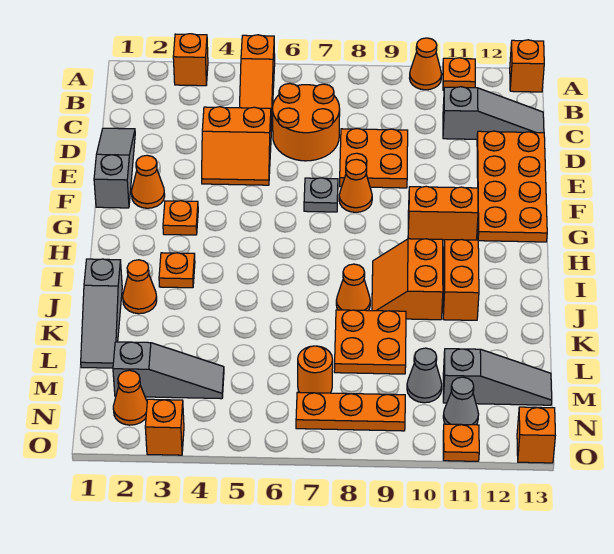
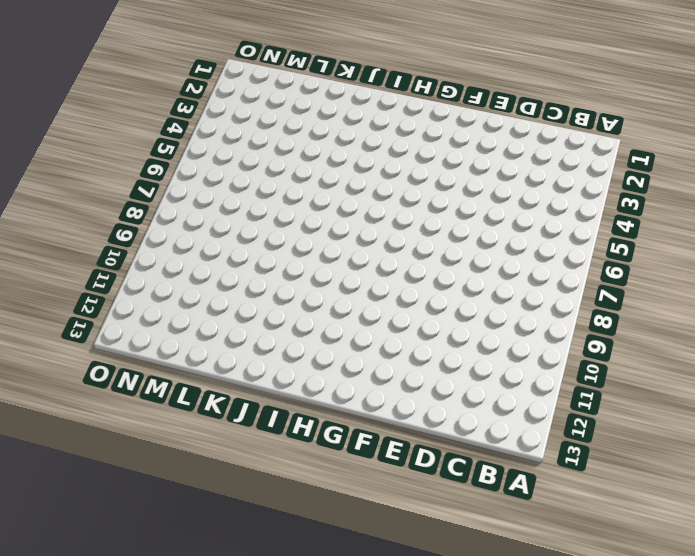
none -> orange brick A3 level 1
none -> orange slope A5:C5 level 1 top A
none -> orange cone A10 level 1
none -> orange plate A11 level 1

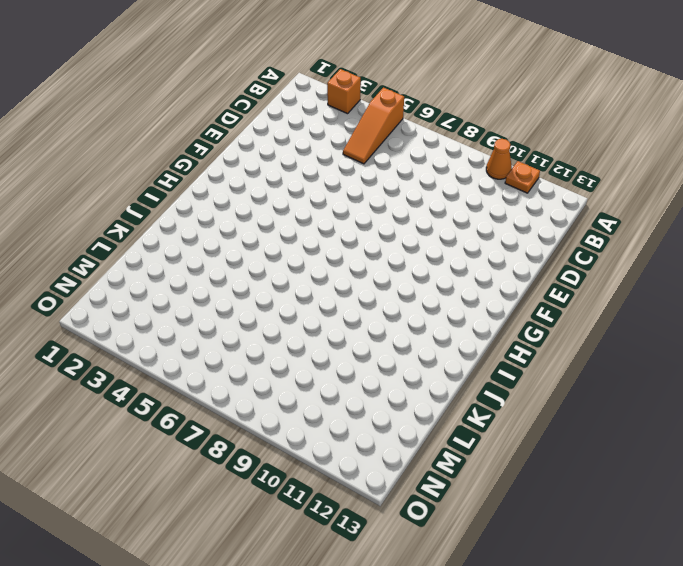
none -> orange brick A13 level 1
none -> orange round brick C6:D7 level 1
none -> grey slope C11:C13 level 1 top 11
none -> grey slope D1:F1 level 1 top F

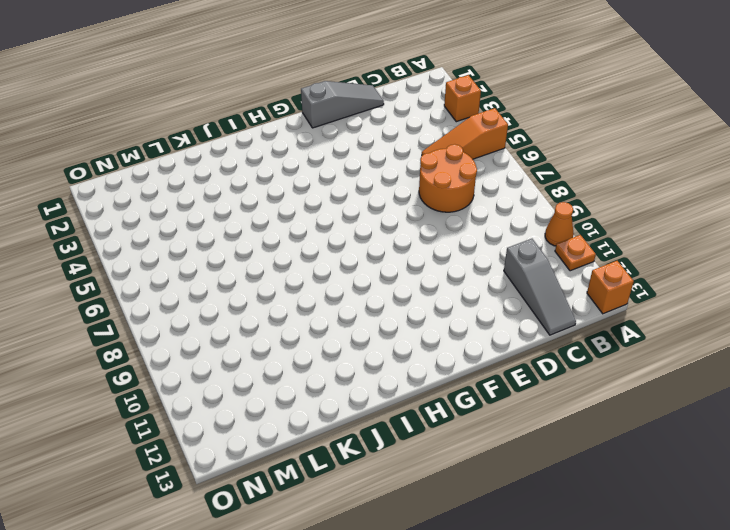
none -> orange slope D4:E5 level 1 top D
none -> orange plate D8:E9 level 1
none -> orange plate D12:G13 level 1
none -> orange cone F2 level 1

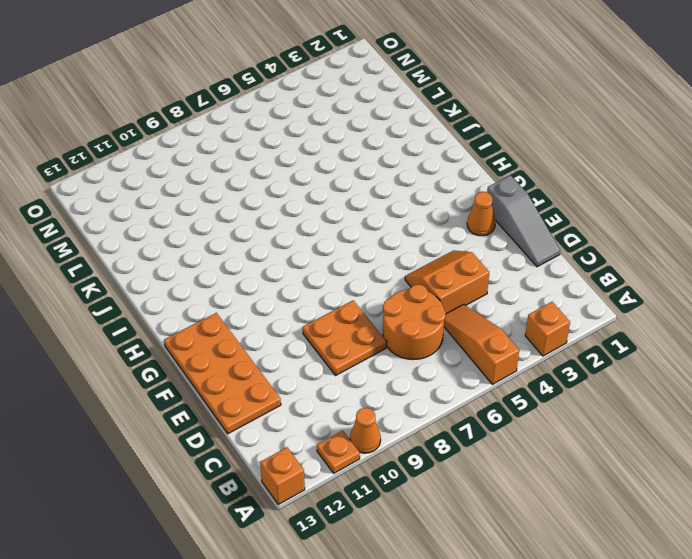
none -> grey slope C11:C13 level 1 top 11
none -> grey plate F7 level 1
none -> orange cone F8 level 1
none -> orange plate G3 level 1

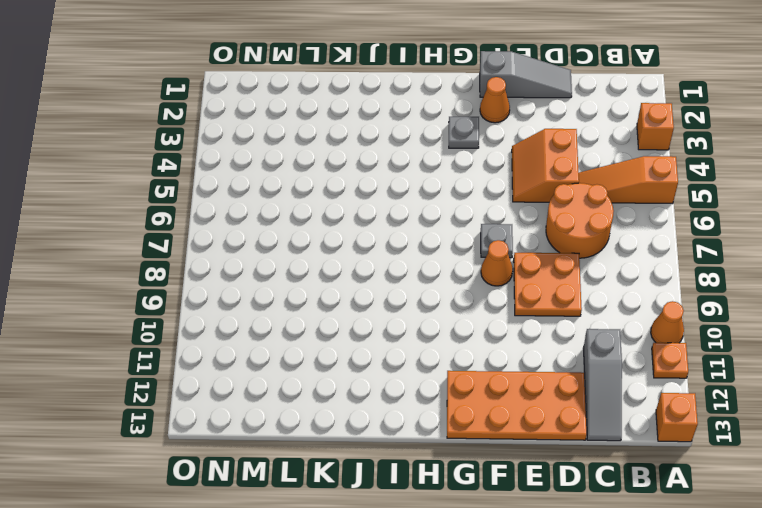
grey plate G3 level 1 -> orange plate G3 level 1
none -> orange brick G10:G11 level 1
none -> orange plate I3 level 1
none -> orange slope I9:J10 level 1 top 10
none -> orange brick I11:J11 level 1

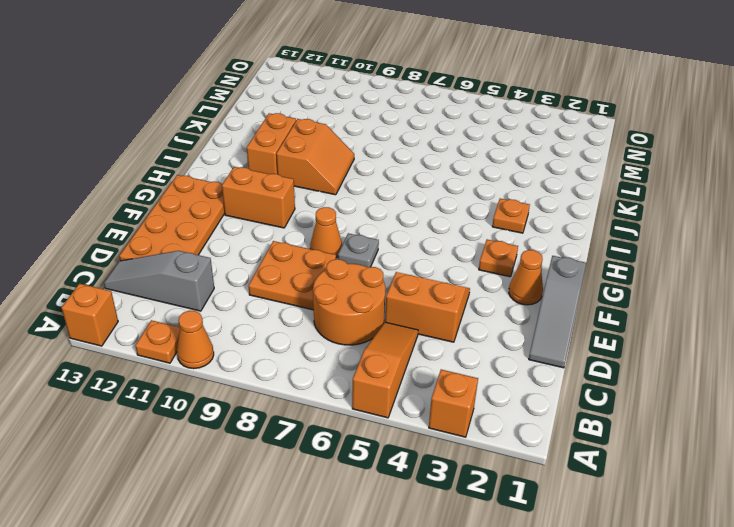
none -> grey slope J1:L1 level 1 top J
none -> orange cone J2 level 1
none -> orange cone J8 level 1
none -> orange plate K8:L9 level 1

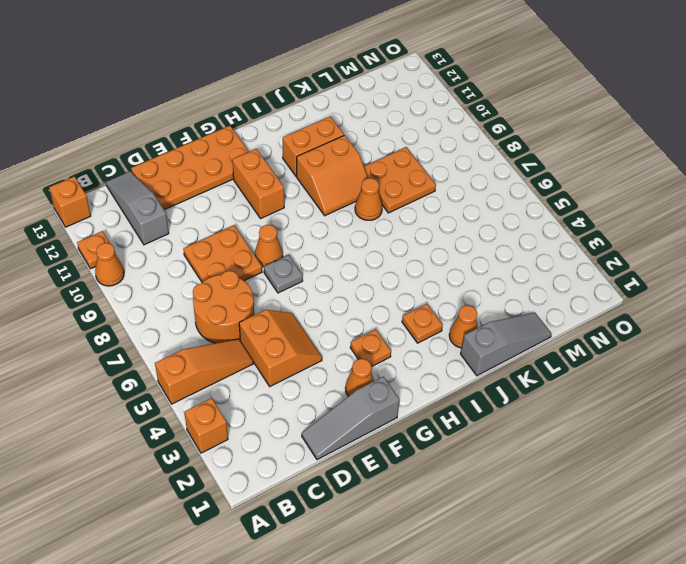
none -> grey slope M2:M4 level 1 top 2
none -> orange round brick M7 level 1
none -> grey cone M10 level 1
none -> grey slope M11:M13 level 1 top 11

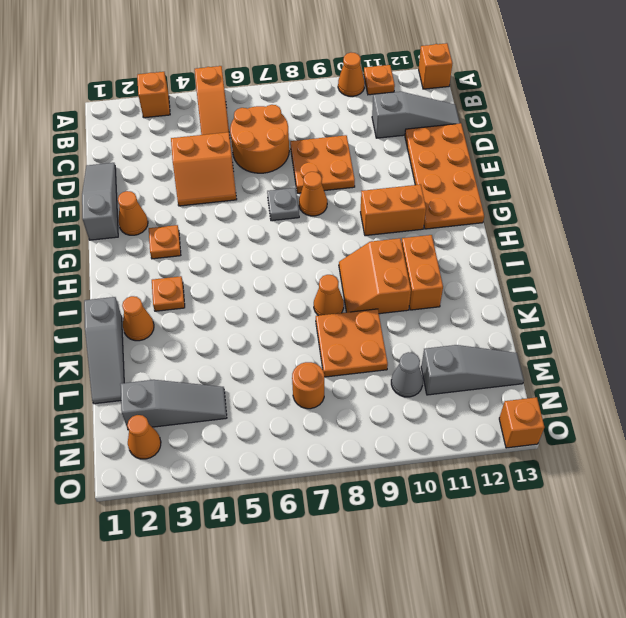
none -> orange plate N7:N9 level 1
none -> grey cone N11 level 1
none -> orange brick O3 level 1
none -> orange plate O11 level 1

